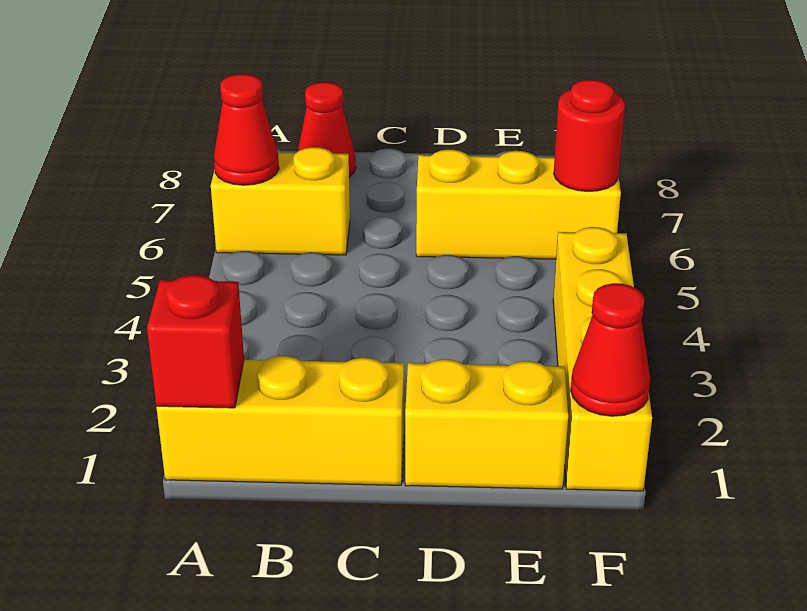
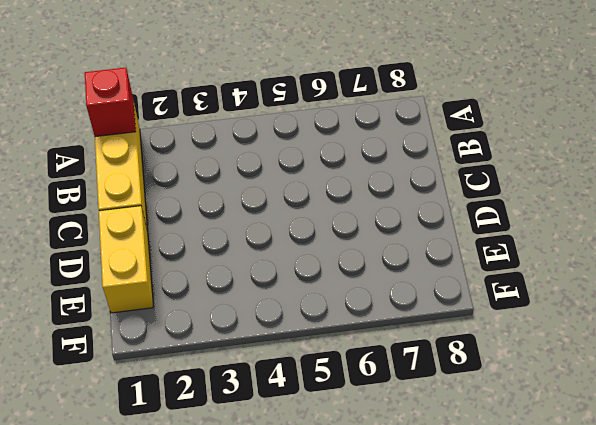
none -> yellow brick A6:B6 level 1
none -> red cone B8 level 1

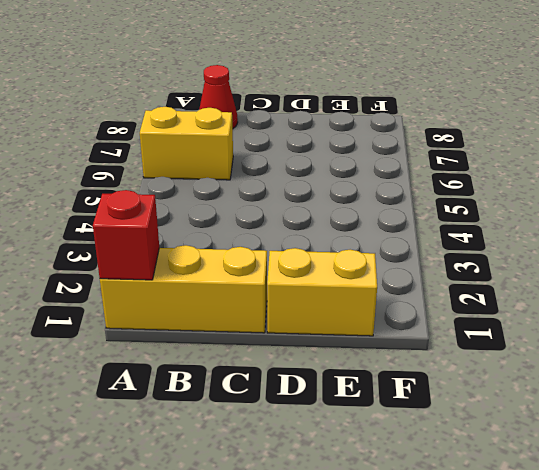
none -> yellow brick D6:F6 level 1
none -> yellow brick F1:F4 level 1

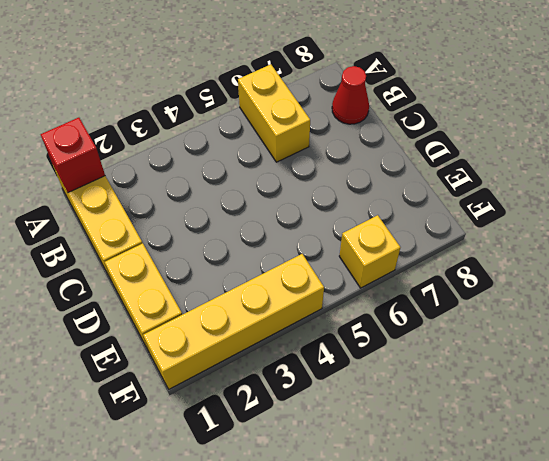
yellow brick F6 level 1 -> yellow brick D6:F6 level 1
none -> red cone A6 level 2
none -> red cone F1 level 2

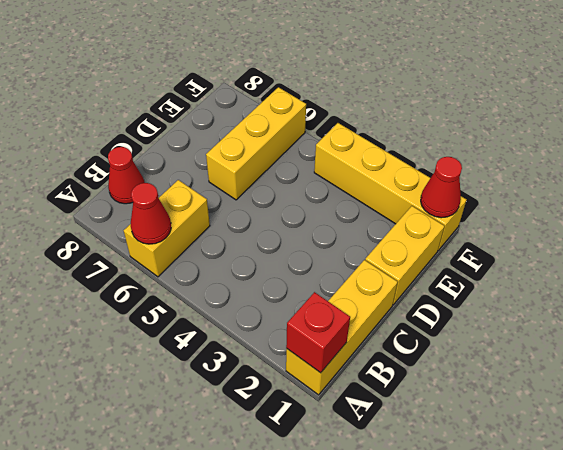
none -> red round brick F6 level 2

